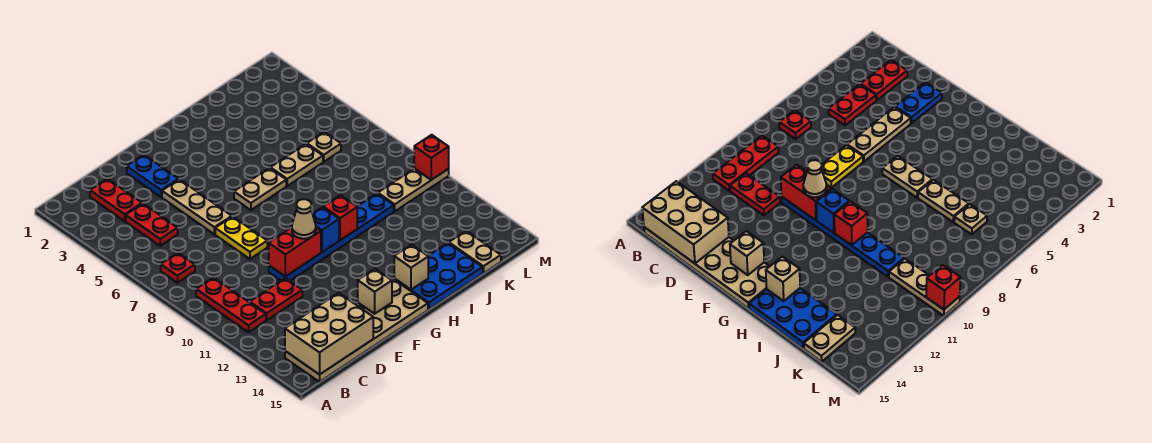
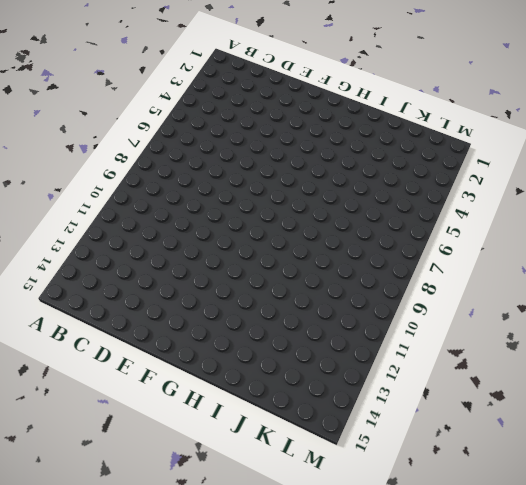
none -> red plate B7 level 1
none -> red plate B9:B11 level 1
none -> tan plate B14:G15 level 1

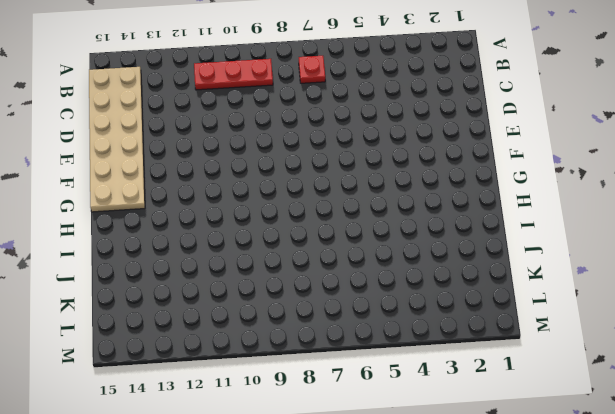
none -> red plate C2:C3 level 1
none -> red plate C4:C5 level 1
none -> red plate C11:D11 level 1

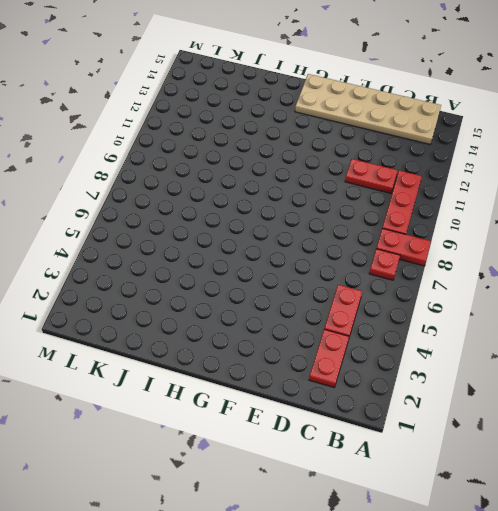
red plate A8:B8 level 1 -> none
none -> blue plate E2:E3 level 1
none -> tan plate E4:E6 level 1
none -> yellow plate E7:E8 level 1

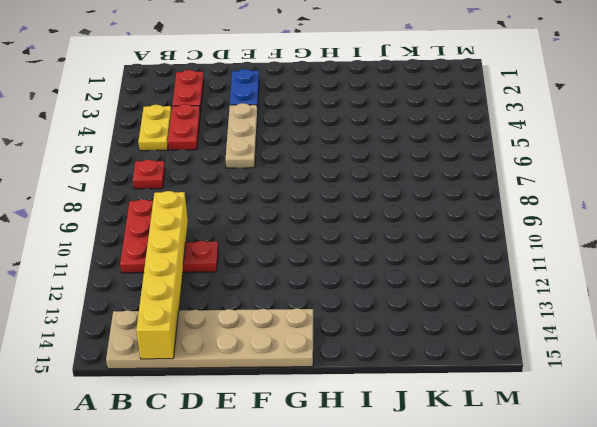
yellow plate B4:B5 level 1 -> yellow plate E7:E8 level 1
yellow brick C10:C15 level 2 -> tan brick B14:D15 level 2
none -> blue plate E10:J10 level 1
none -> tan plate G6:H6 level 1
none -> blue plate H14:J15 level 1

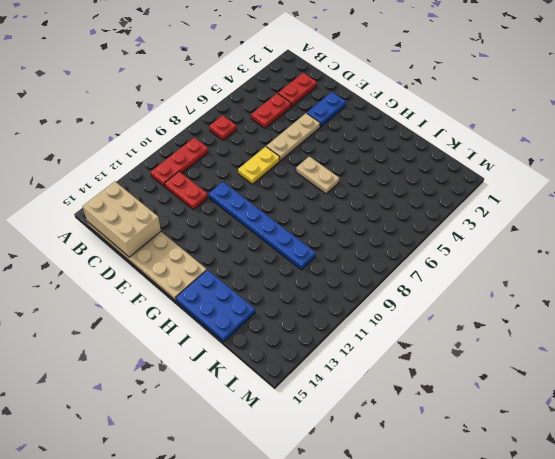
none -> tan plate I6:J6 level 1
none -> tan plate K6 level 1
none -> tan plate K10:M10 level 1

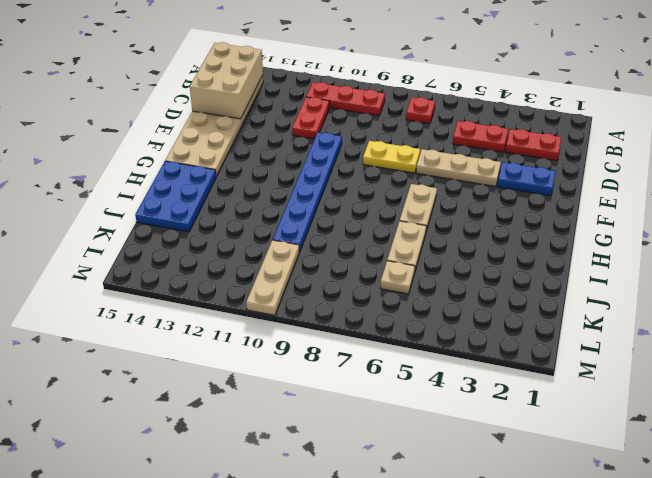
none -> tan plate K14:K15 level 1
none -> red brick E10:F10 level 2
none -> tan brick F14 level 2

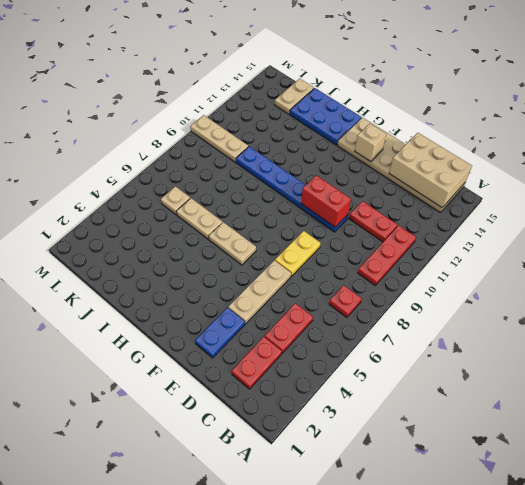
none -> blue brick G10 level 2
none -> red brick H10 level 2
none -> tan brick H14 level 2

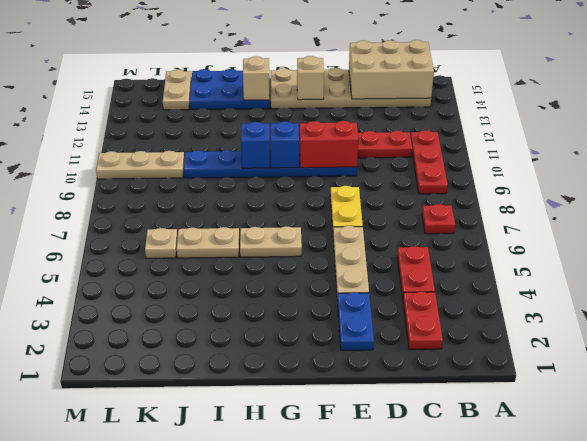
blue brick H10 level 2 -> red brick H10 level 2
none -> red brick M10 level 2
none -> tan cone F10 level 3

